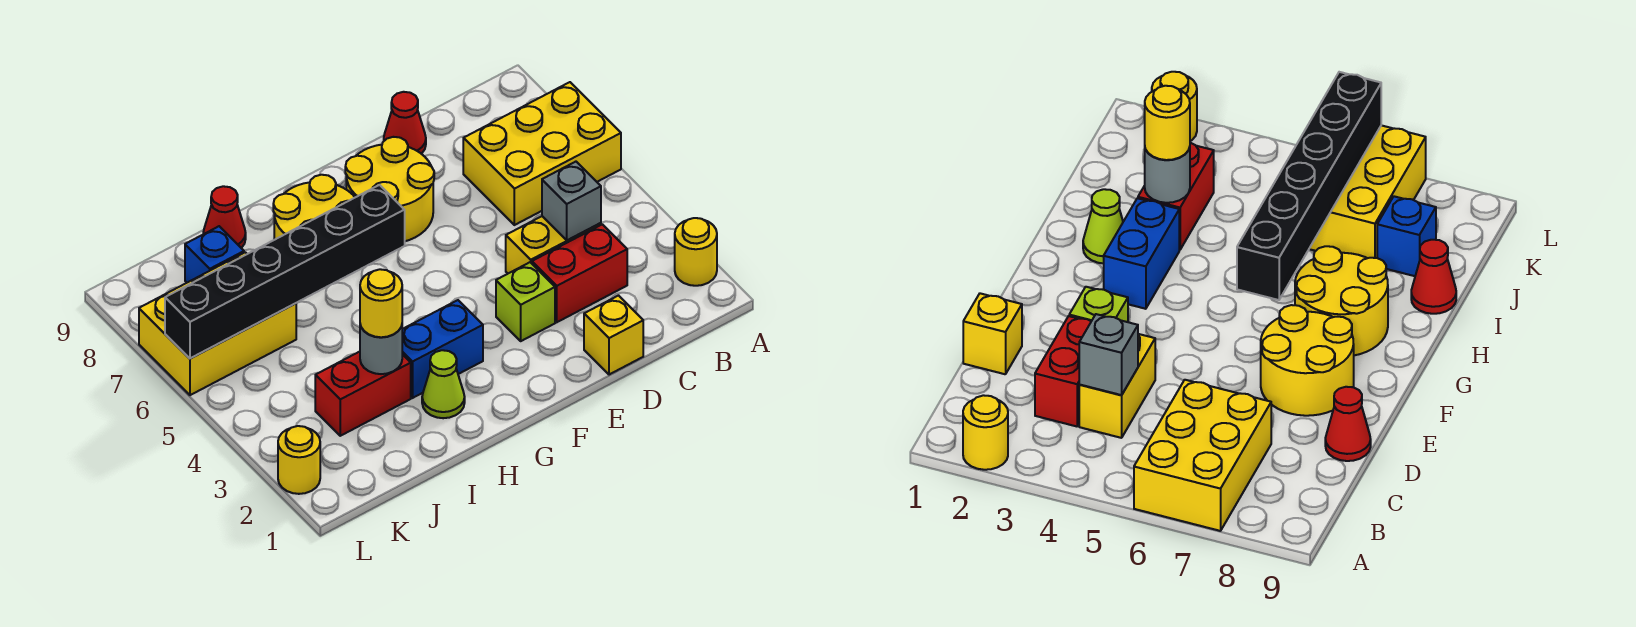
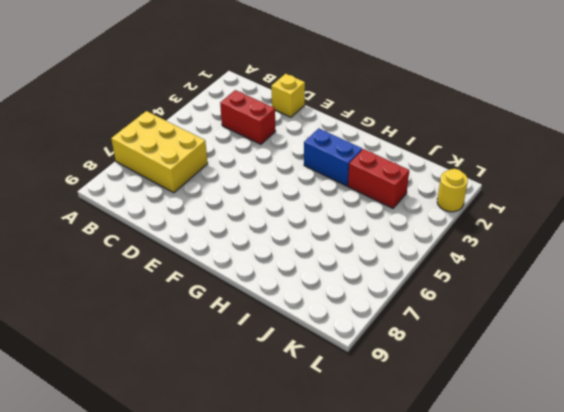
none -> yellow round brick A2 level 1
none -> yellow brick C4:D4 level 1
none -> red cone D9 level 1

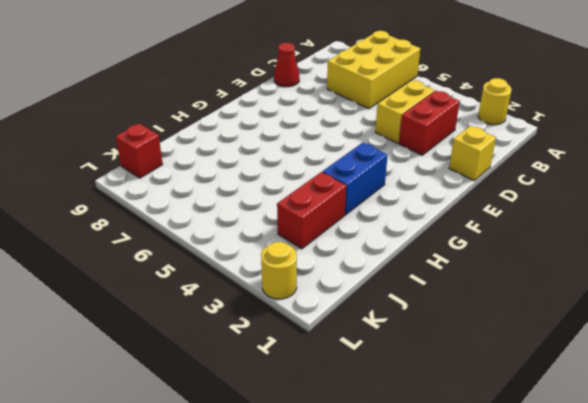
red brick K9 level 1 -> none
none -> lime brick E3 level 1
none -> yellow round brick E7:F8 level 1
none -> yellow round brick G7:H8 level 1

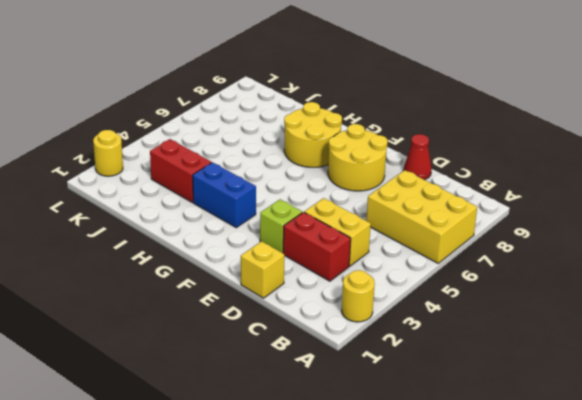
none -> lime cone H2 level 1
none -> red cone I9 level 1
none -> yellow brick J6:L7 level 1

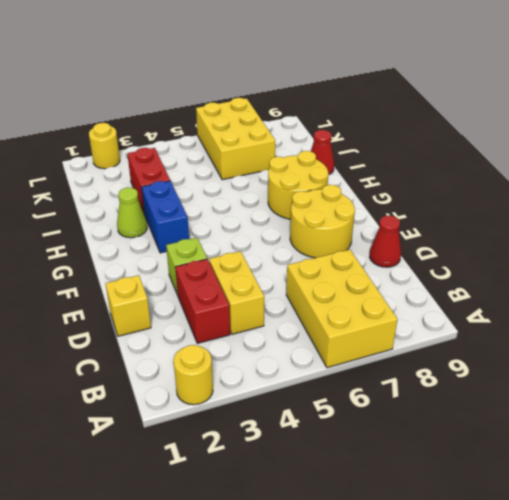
none -> blue brick J8 level 1
none -> grey brick C4 level 2
none -> black brick G6:L6 level 2

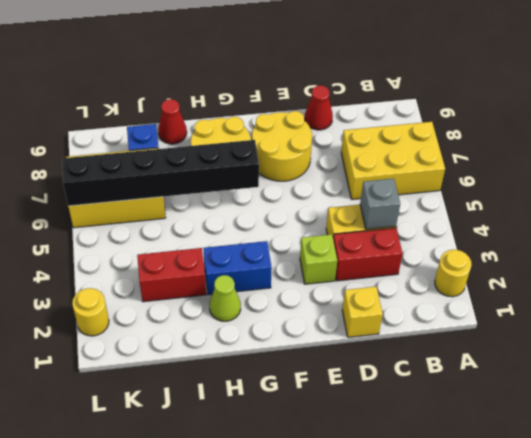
none -> grey round brick I3 level 2
none -> yellow round brick I3 level 3

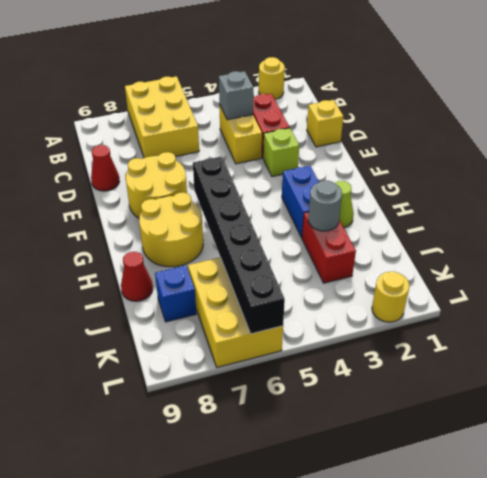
none -> yellow round brick I3 level 3

